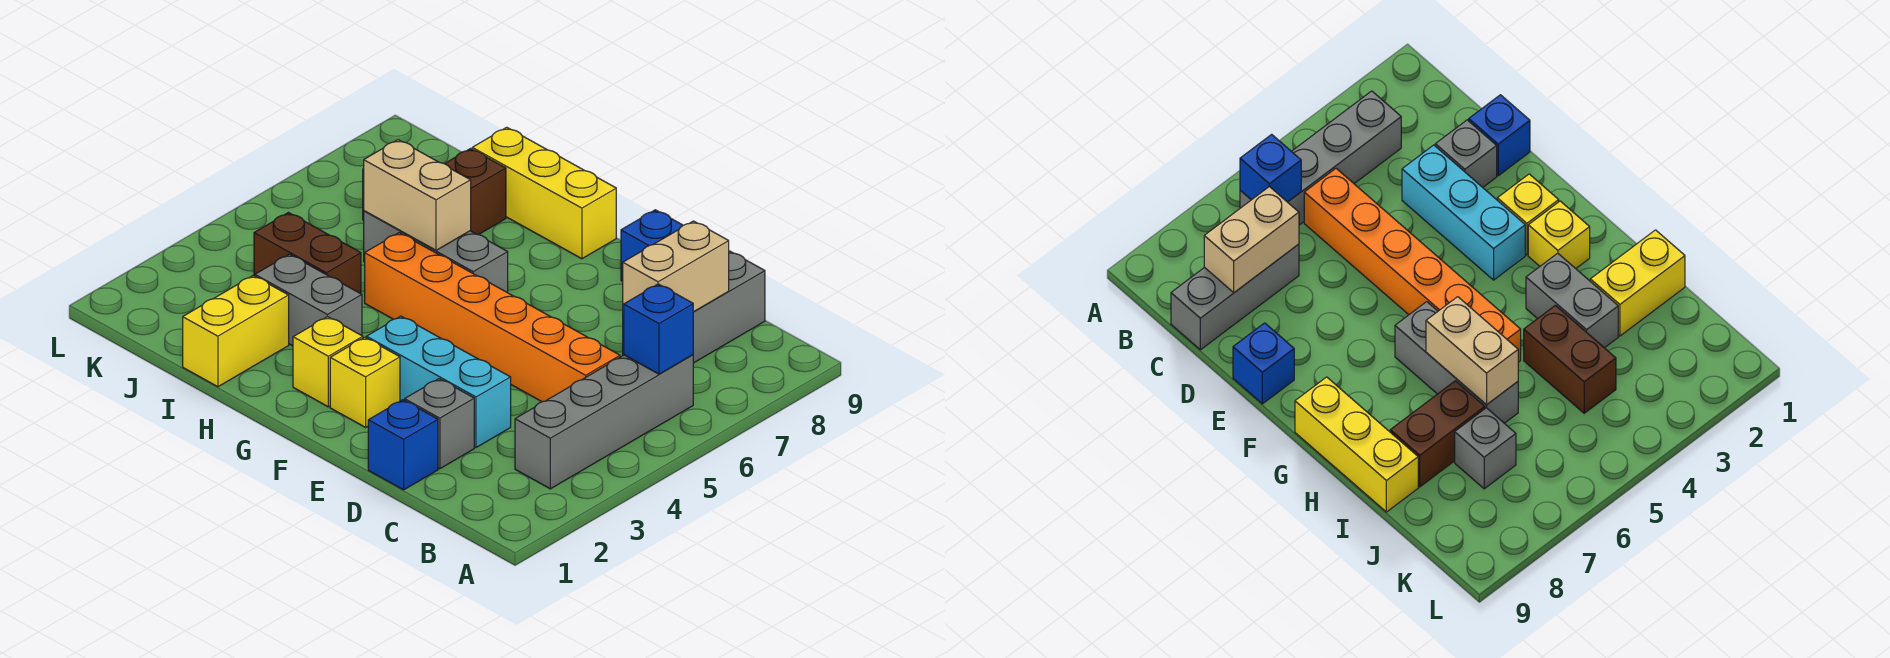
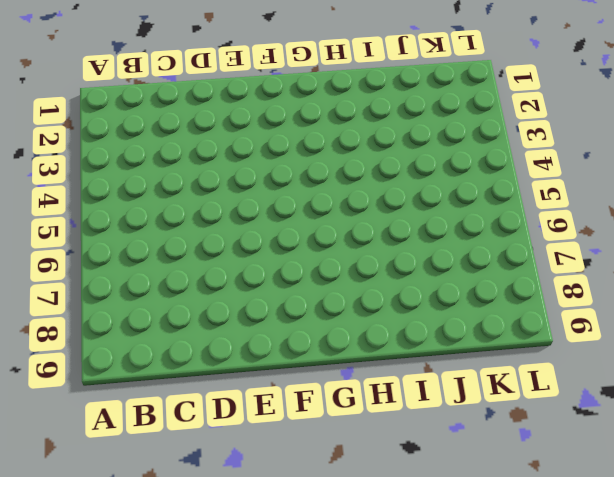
none -> grey brick B3:B6 level 1
none -> orange brick C5:H5 level 1
none -> grey brick C7:C9 level 1

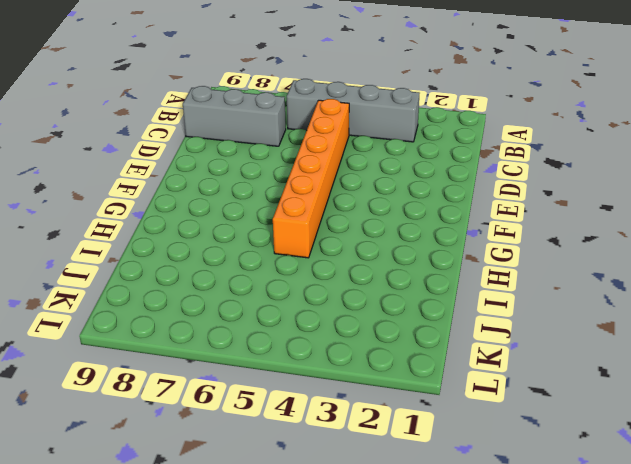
none -> blue brick D1 level 1
none -> grey brick D2 level 1
none -> cyan brick D3:F3 level 1

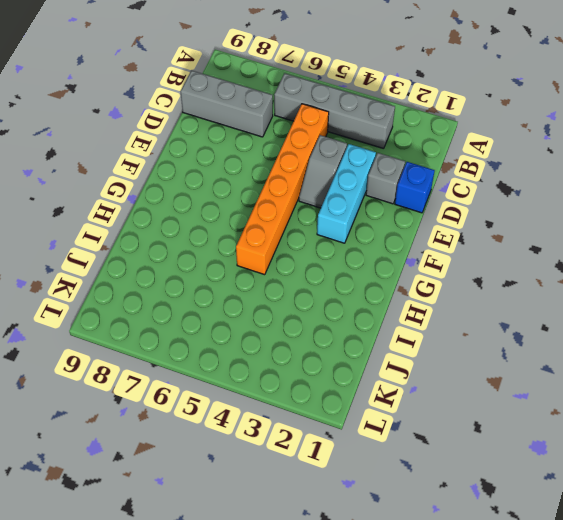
grey slope D4:E4 level 1 top D -> none
none -> blue brick E9 level 1
none -> yellow brick F2 level 1
none -> yellow brick G2 level 1

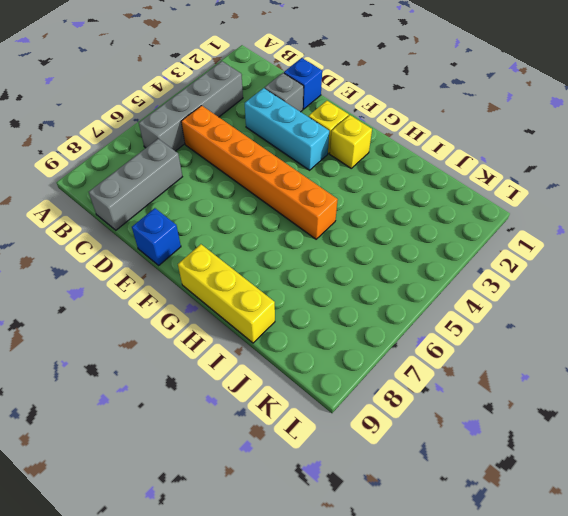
none -> grey brick G6:I6 level 1
none -> grey brick H3:I3 level 1
none -> yellow brick I1:I2 level 1

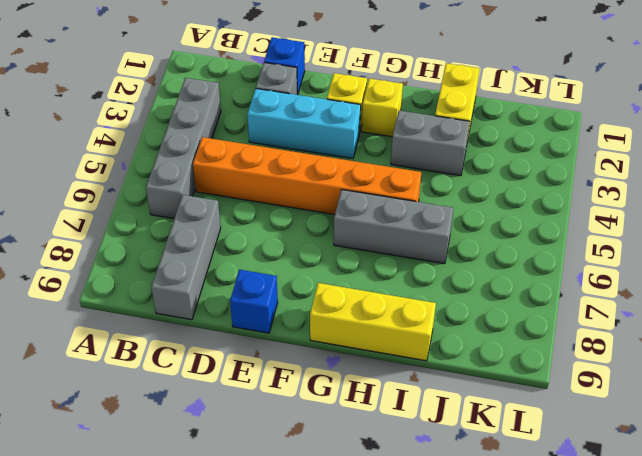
none -> brown brick I4:J4 level 1
none -> brown brick I7:I8 level 1
none -> grey brick J7 level 1

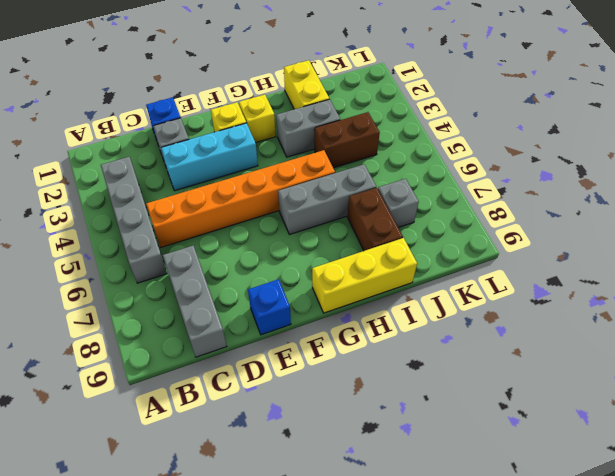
none -> blue brick B6 level 2
none -> tan brick C7:C8 level 2
none -> tan brick H6:I6 level 2

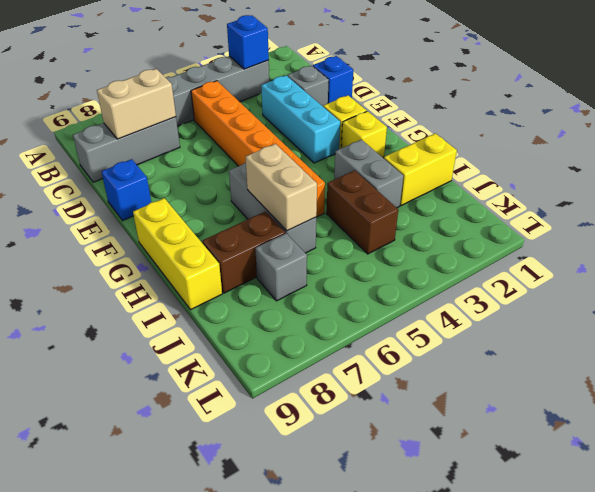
blue brick B3 level 2 -> blue brick B6 level 2

